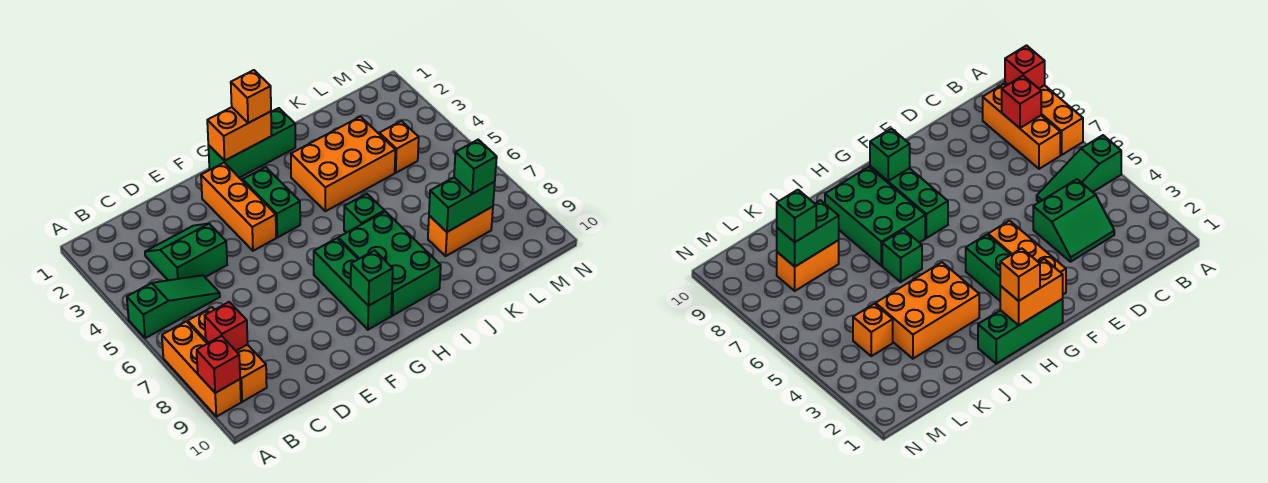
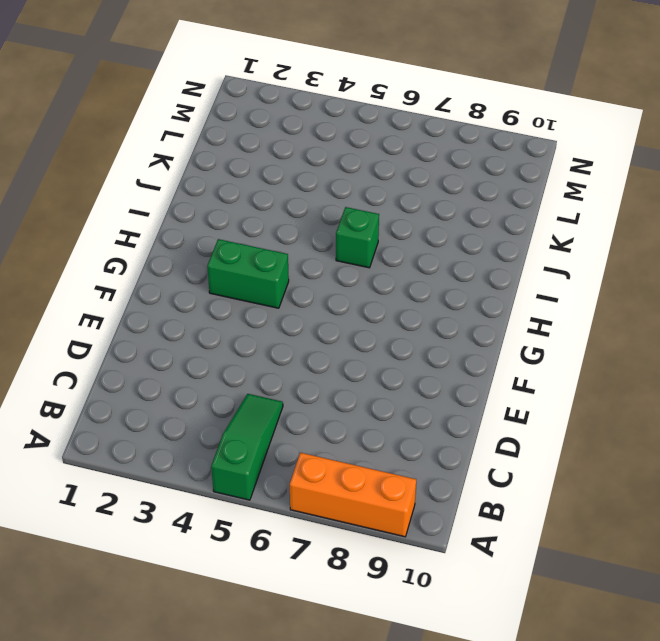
none -> orange brick B7:B9 level 1
none -> green slope C3:D4 level 1 top 4
none -> orange brick F2:F4 level 1

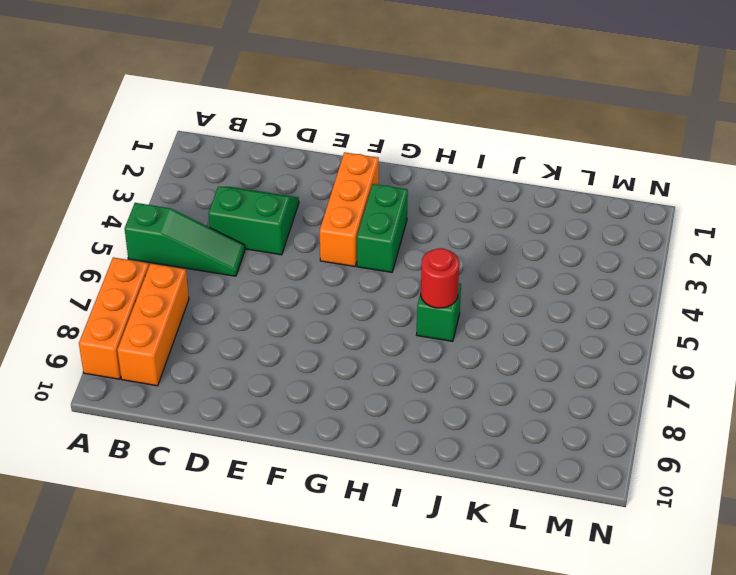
red round brick I6 level 2 -> none
none -> green brick G1:I1 level 1
none -> green brick G7:G9 level 1
none -> green brick H7:I9 level 1

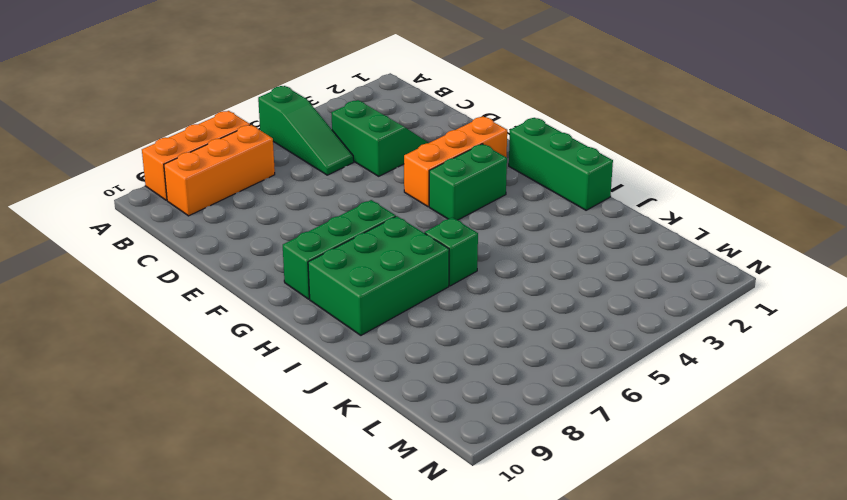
none -> orange brick I3:K4 level 1
none -> orange brick K8:L8 level 1
none -> orange brick L4 level 1

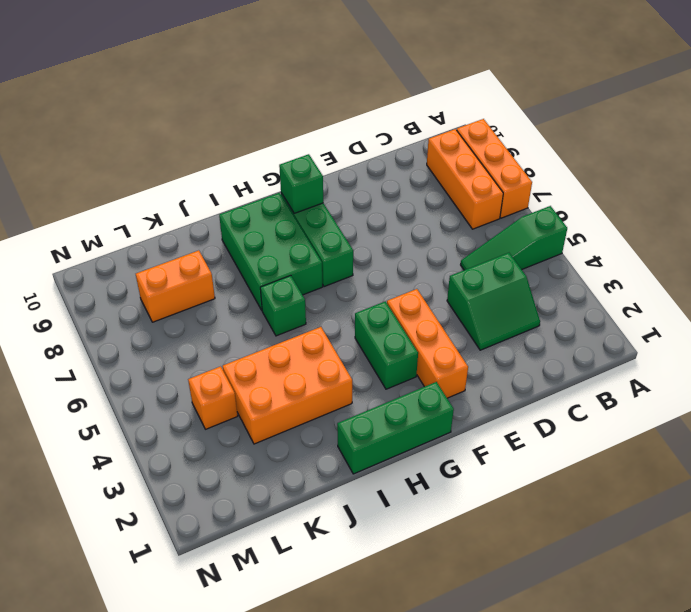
none -> red brick A9 level 2
none -> red brick B8 level 2
none -> orange brick G1:H1 level 2

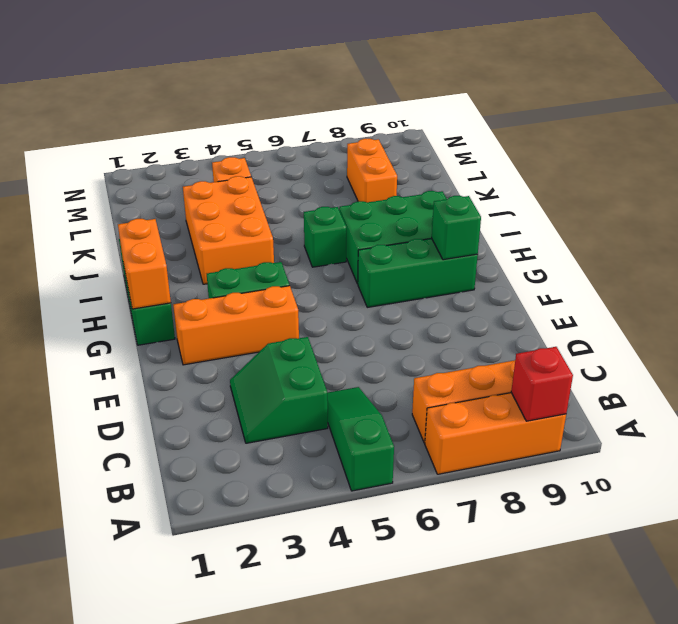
none -> red brick B8 level 2
none -> green brick K8:L8 level 2
none -> orange brick H1 level 3

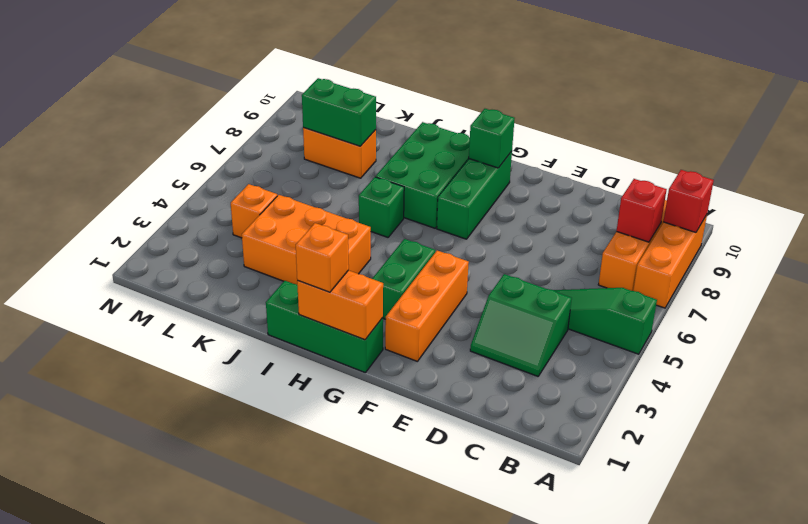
none -> green brick L8 level 3

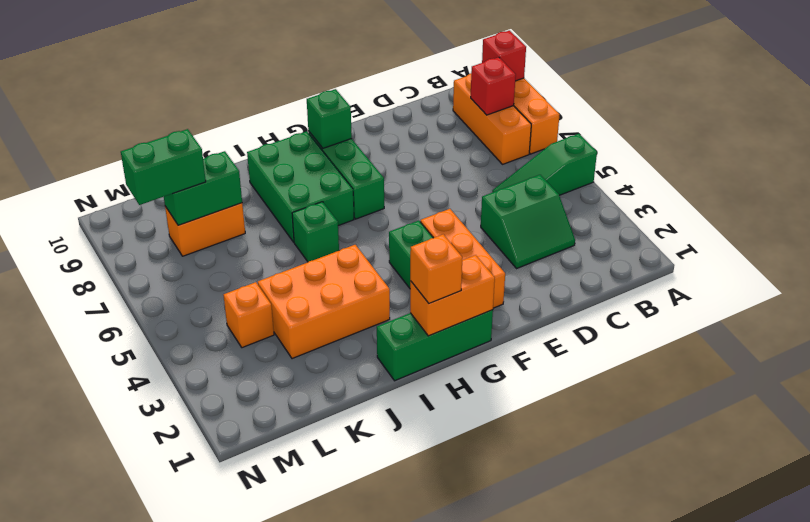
green brick L8:M8 level 3 -> green brick L8 level 3

